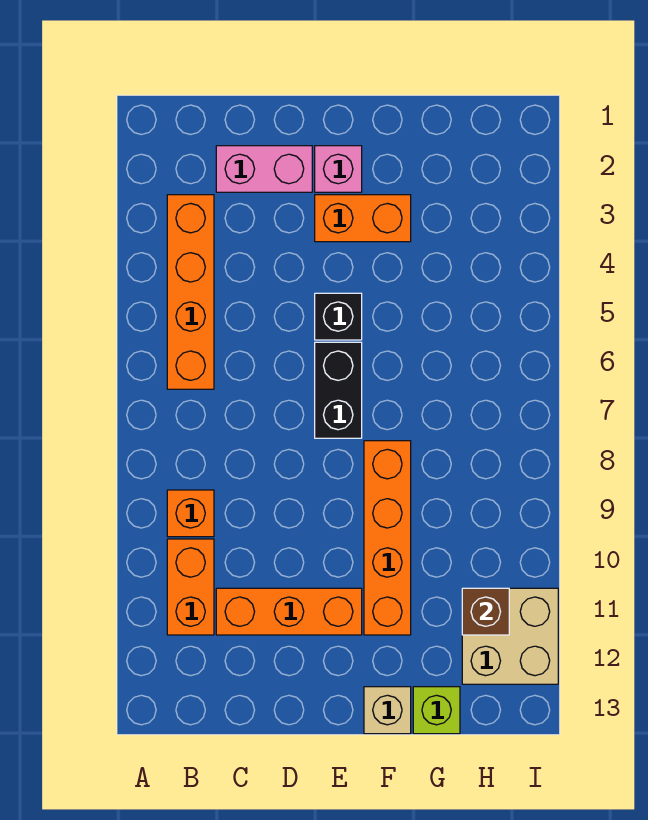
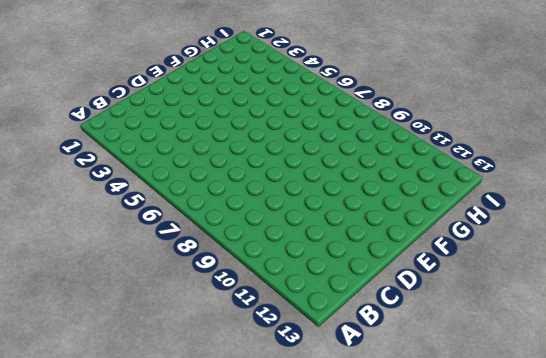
none -> orange brick B3:B6 level 1
none -> orange brick B9 level 1
none -> orange brick B10:B11 level 1

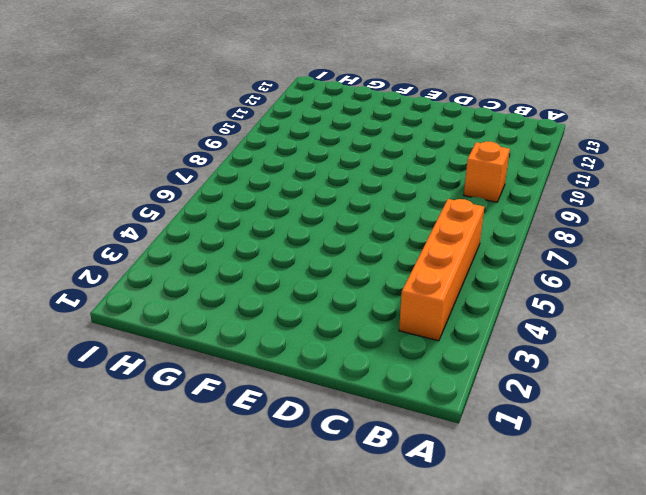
none -> orange brick B10:B11 level 1
none -> pink brick C2:D2 level 1
none -> orange brick C11:E11 level 1

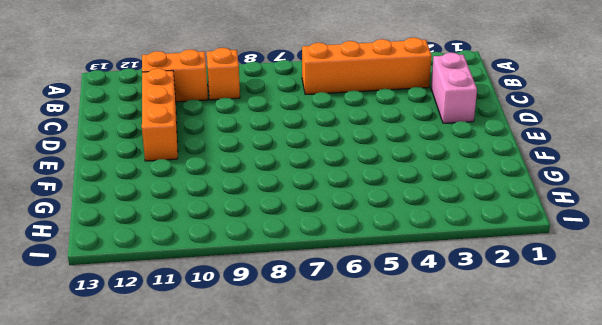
none -> pink brick E2 level 1
none -> orange brick E3:F3 level 1
none -> black brick E5 level 1

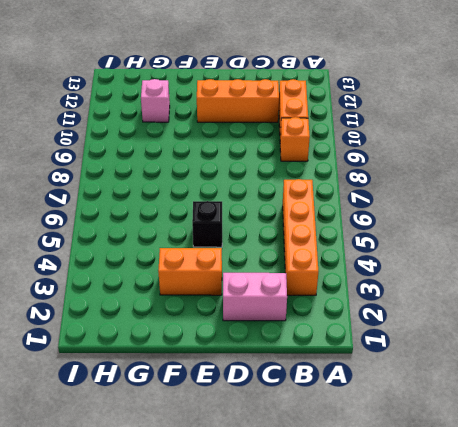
pink brick G11 level 1 -> pink brick E2 level 1
none -> black brick E6:E7 level 1
none -> orange brick F8:F11 level 1
none -> tan brick F13 level 1

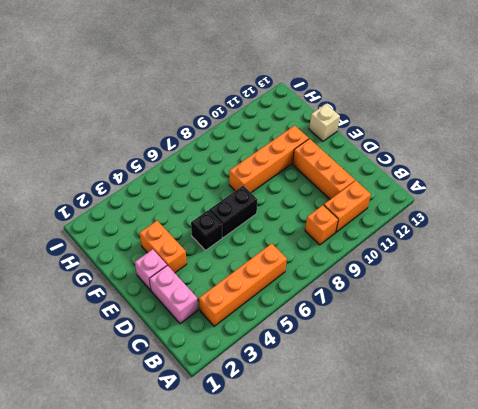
none -> lime brick G13 level 1
none -> tan brick H11:I12 level 1
none -> brown brick H11 level 2

